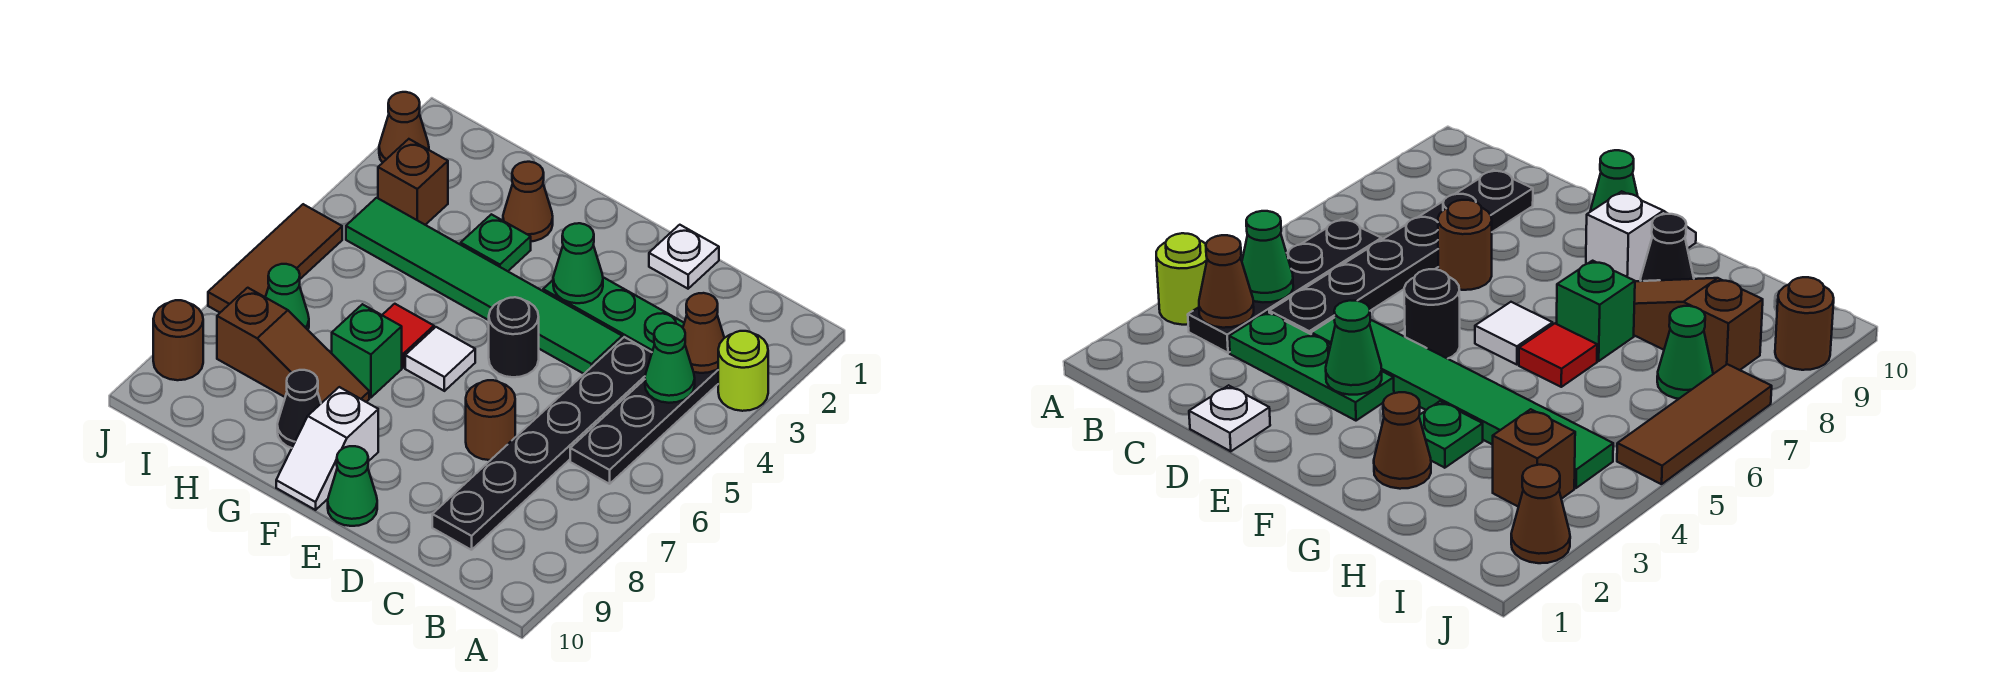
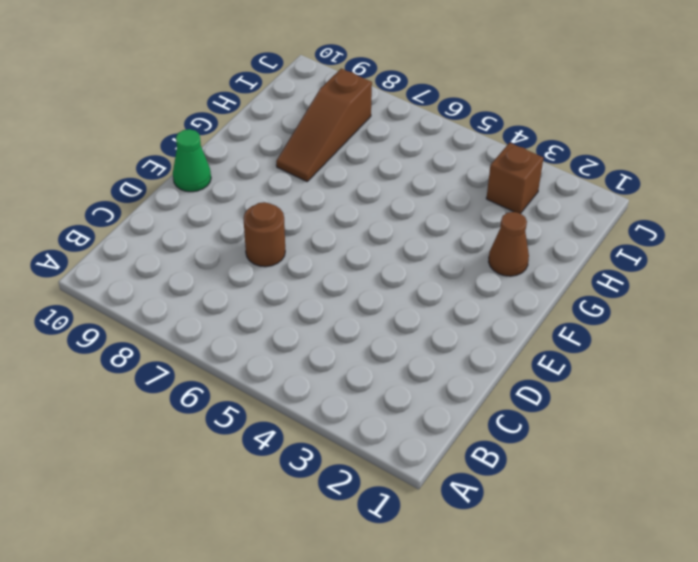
none -> lime round brick A3 level 1
none -> black plate B3:B6 level 1
none -> green plate C3:E3 level 1

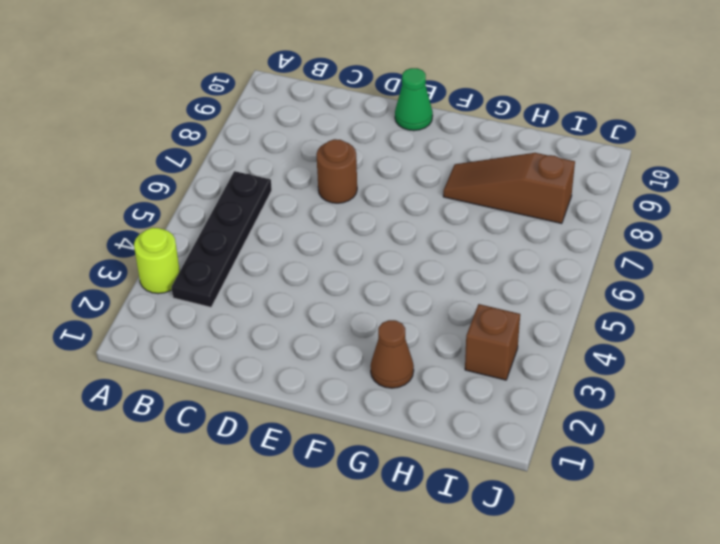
none -> green plate C3:E3 level 1
none -> black plate C4:C9 level 1
none -> white plate D1 level 1

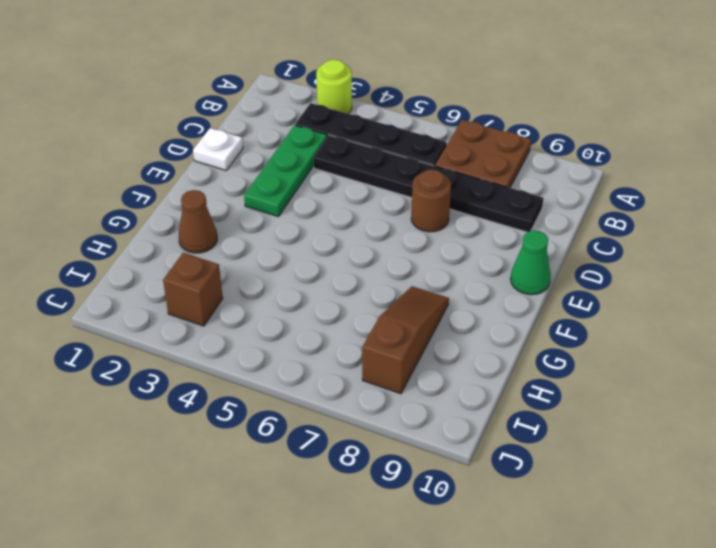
brown plate A7:B8 level 1 -> none
none -> green tile D4:I4 level 1
none -> black round brick E5 level 1
none -> white tile F6 level 1

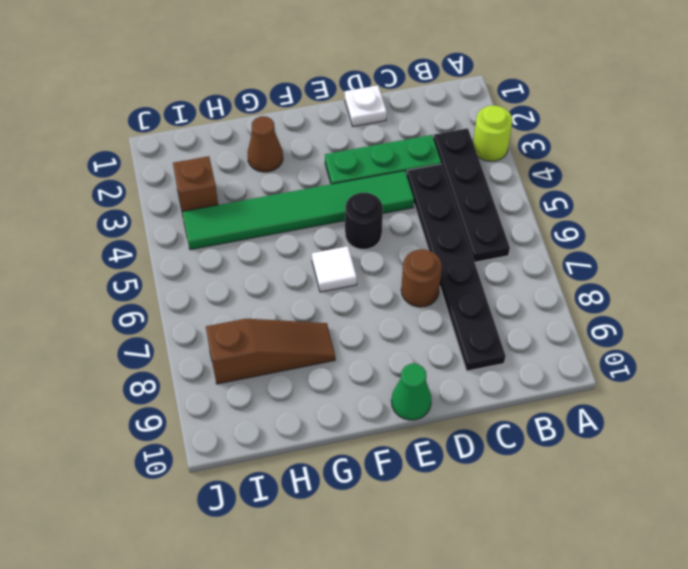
none -> white slope F9:F10 level 1 top 9
none -> green plate G3 level 1
none -> red tile G6 level 1

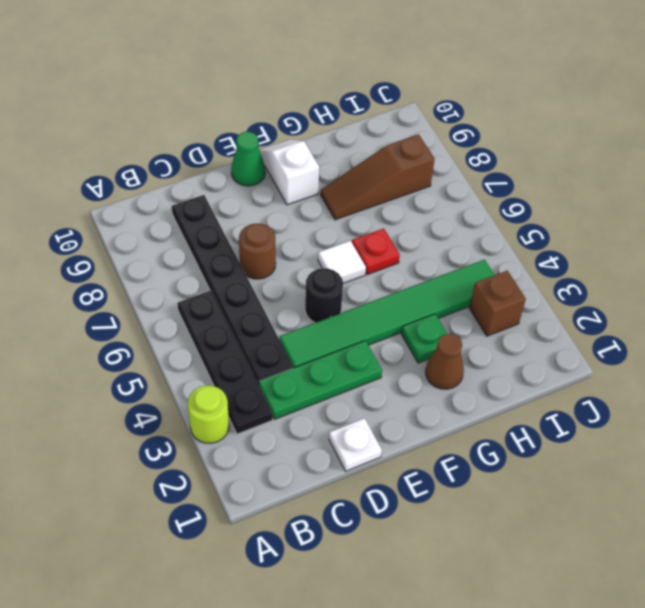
red plate G6 level 1 -> red tile G6 level 1
none -> green brick G7 level 1
none -> black cone G9 level 1
none -> green cone I7 level 1

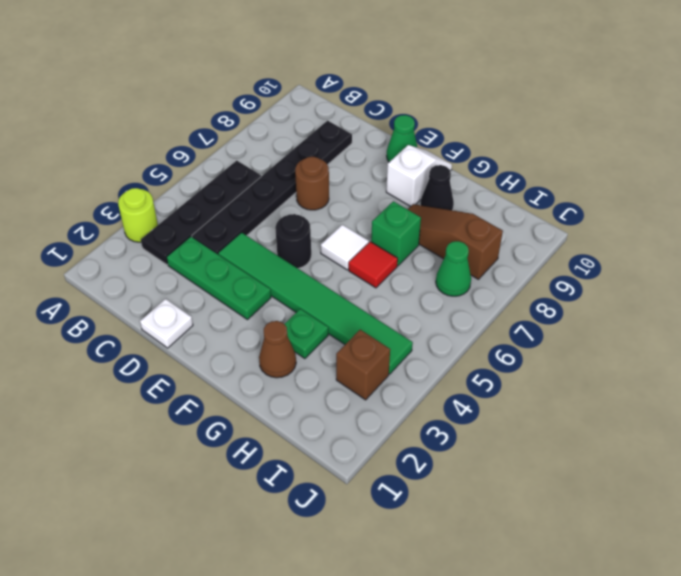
none -> brown cone J2 level 1
none -> brown tile J5:J7 level 1
none -> brown round brick J9 level 1

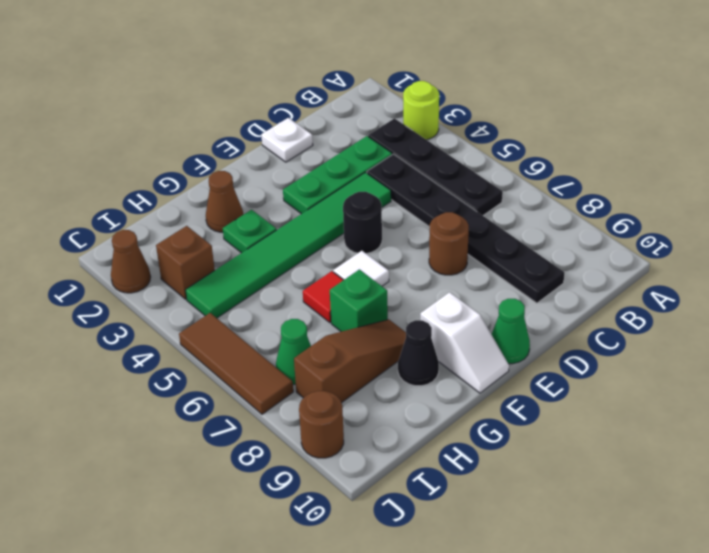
none -> brown cone B3 level 2
none -> green cone B4 level 2
none -> green cone E3 level 2

